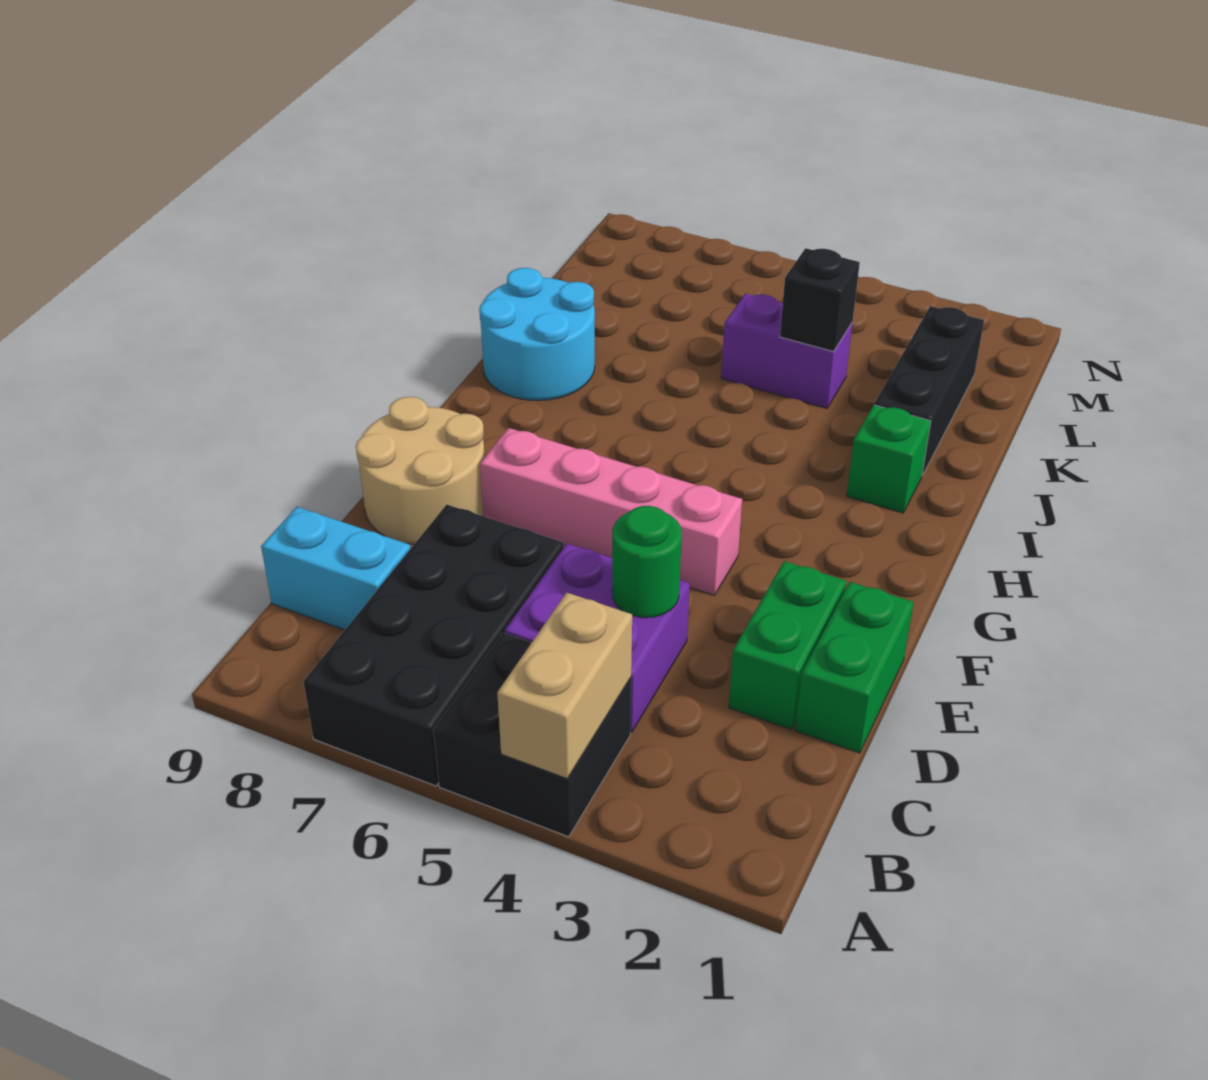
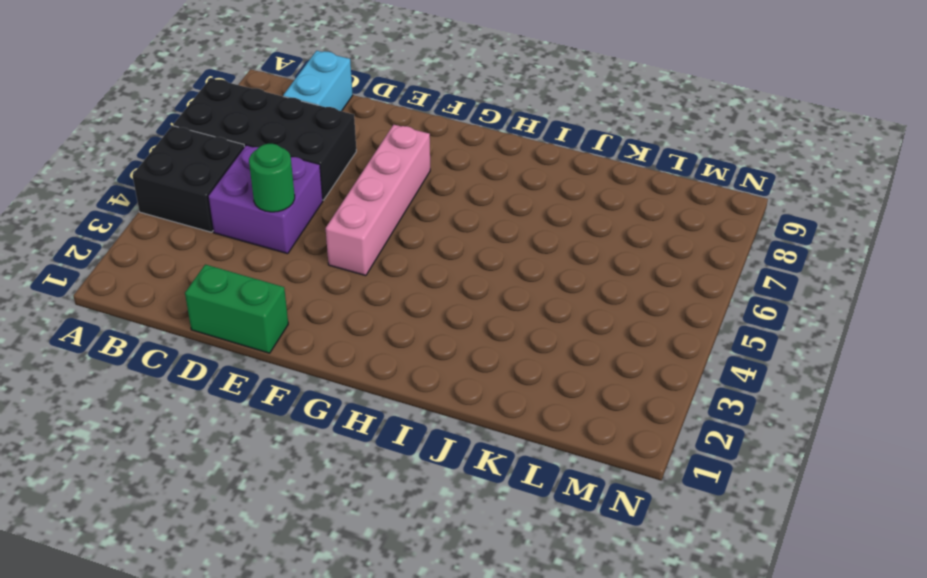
none -> green brick D2:E2 level 1
none -> tan round brick E8:F9 level 1
none -> green brick I2 level 1

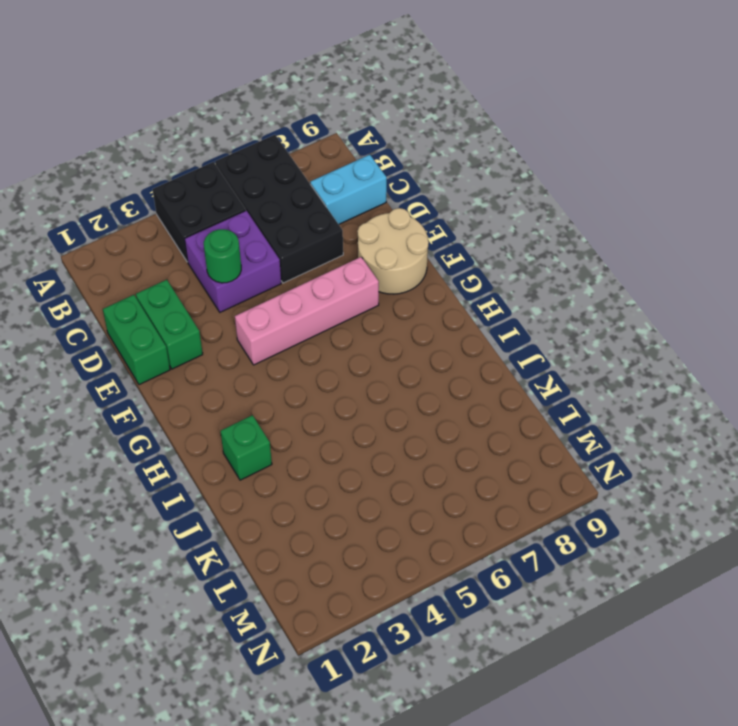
none -> cyan round brick I8:J9 level 1
none -> black brick J2:L2 level 1
none -> purple brick K4:K5 level 1

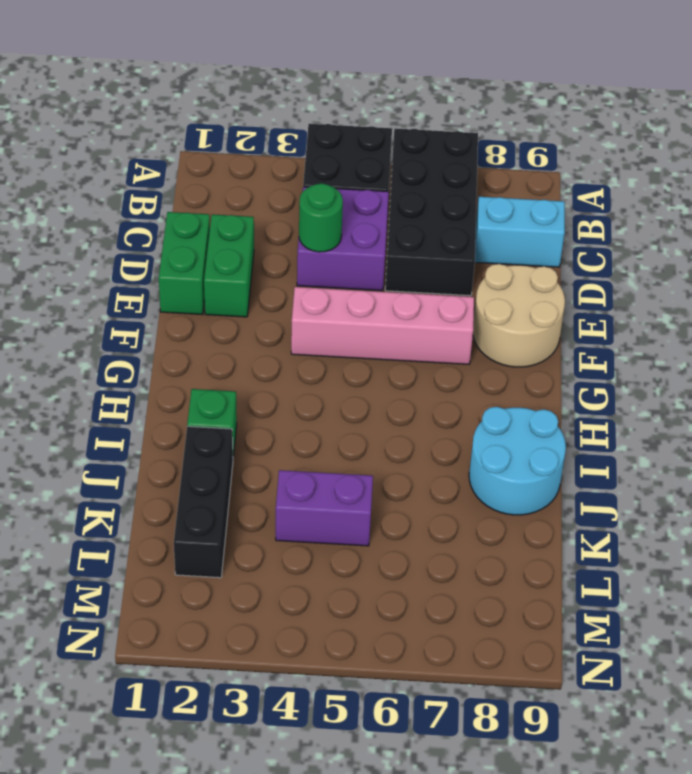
none -> tan brick A4:B4 level 2
none -> black brick K4 level 2

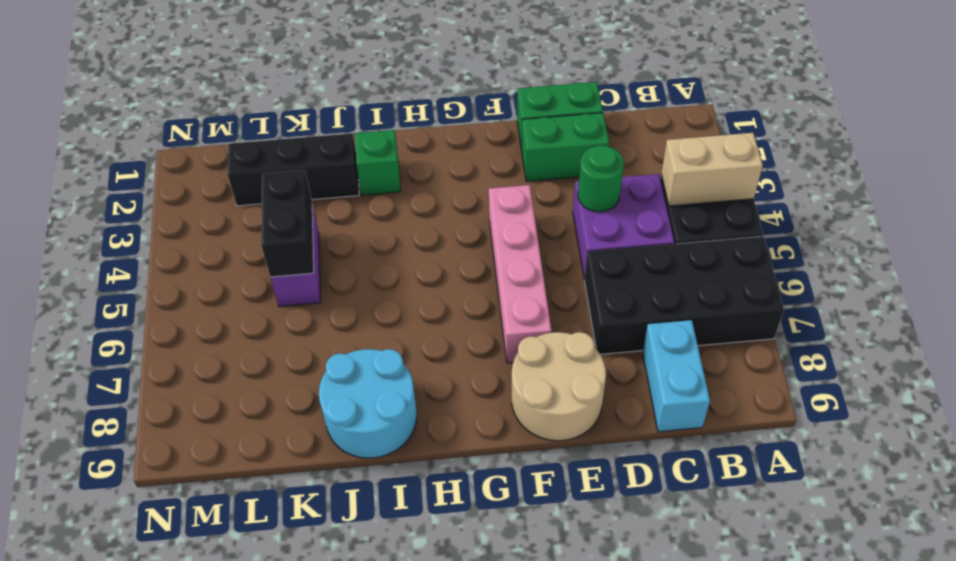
black brick K4:K5 level 2 -> black brick K4 level 2

